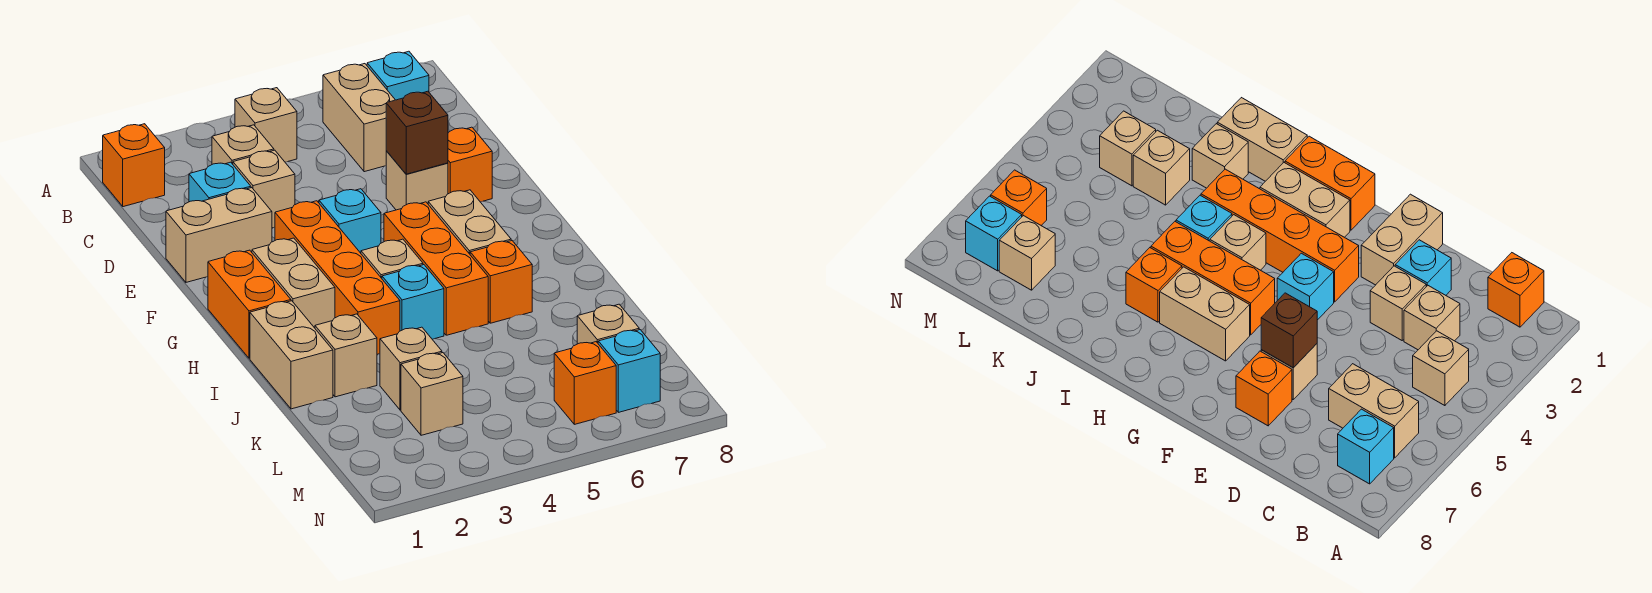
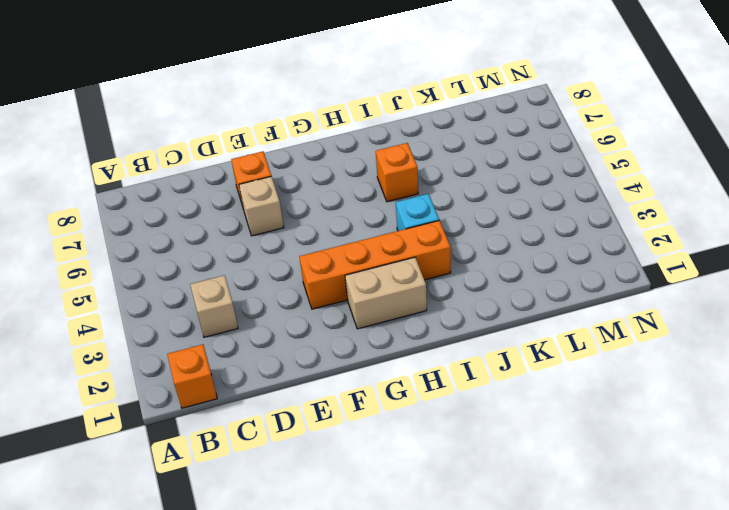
none -> tan brick B4 level 1
none -> tan brick B6:C6 level 1
none -> cyan brick B7 level 1

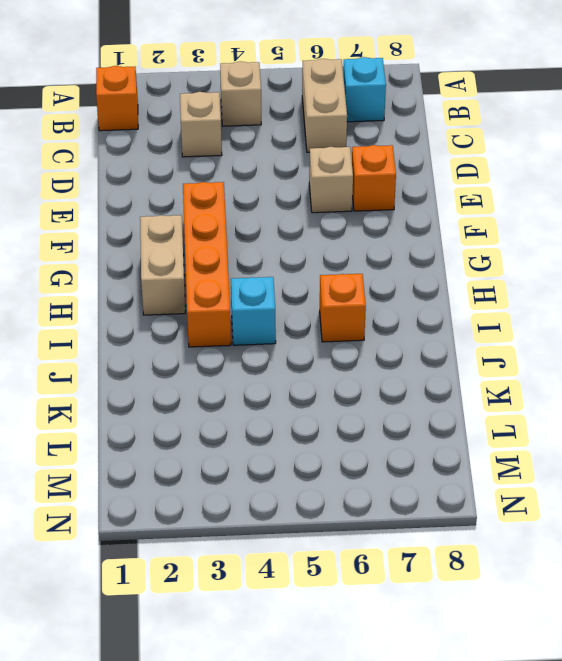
none -> cyan brick D2 level 1
none -> tan brick D3 level 1
none -> tan brick E1:E2 level 1

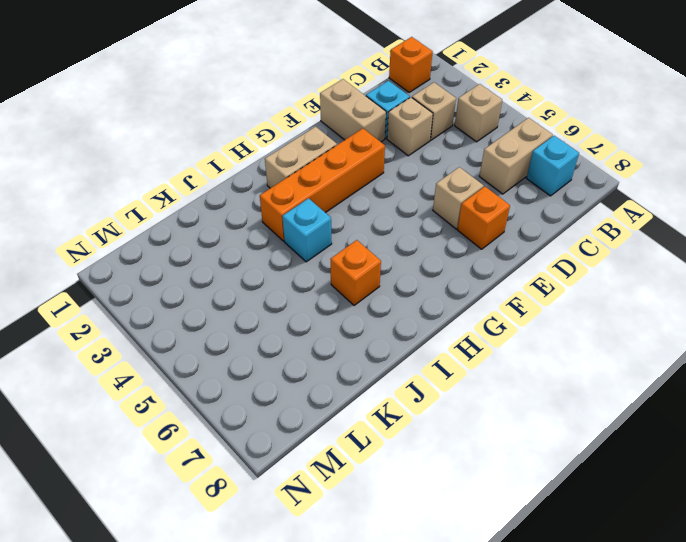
none -> cyan brick F4 level 1
none -> orange brick G1:H1 level 1
none -> orange brick G5:I5 level 1

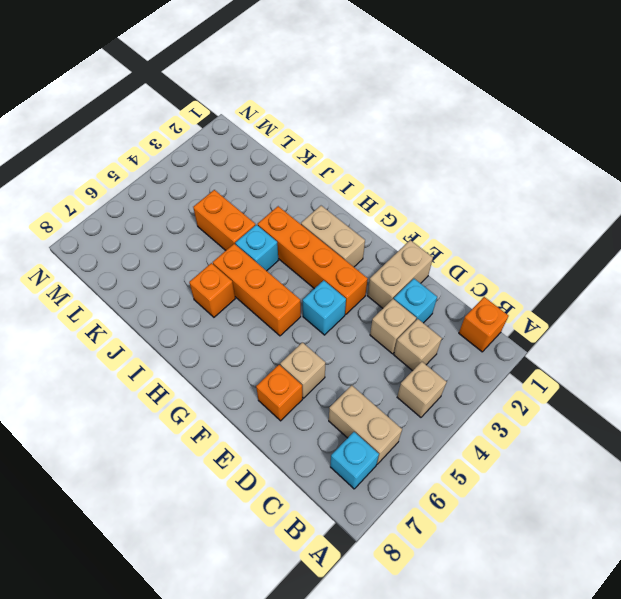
orange brick J4:K4 level 1 -> orange brick G1:H1 level 1
none -> tan brick G6:H6 level 1
none -> tan brick H4 level 1
none -> tan brick I1:J1 level 1

